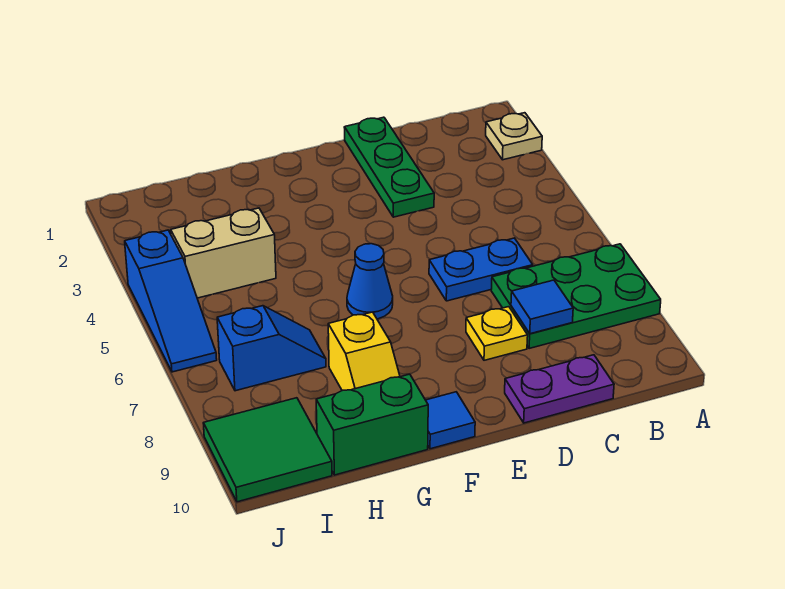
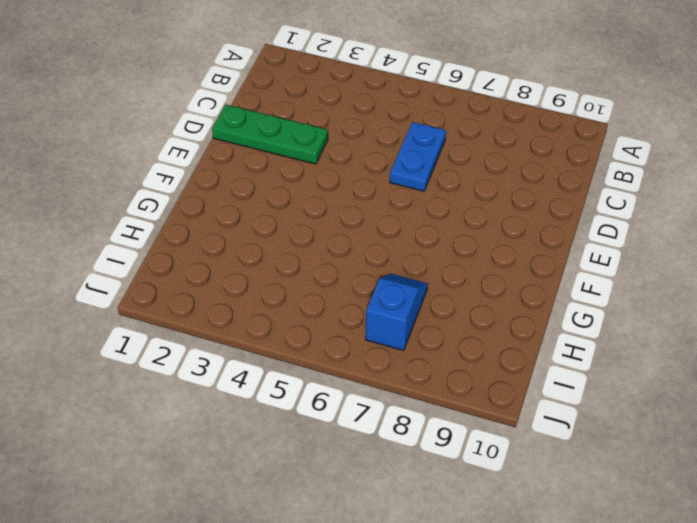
none -> tan plate A2 level 1
none -> green plate A7:C8 level 1
none -> purple plate C10:D10 level 1

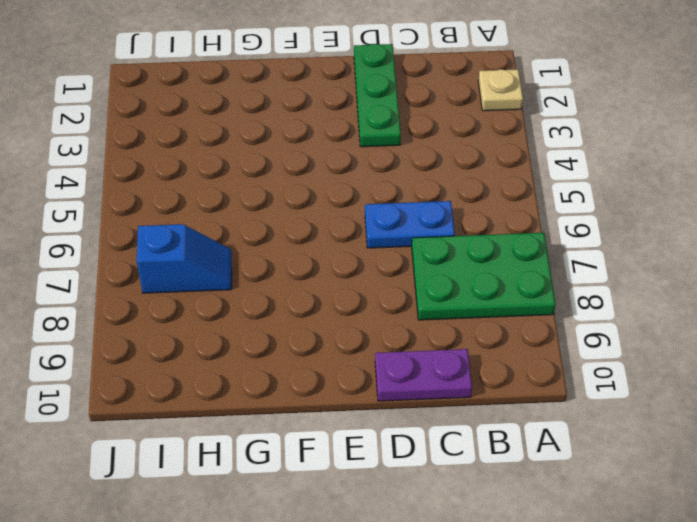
none -> yellow plate D8 level 1
none -> blue cone F6 level 1
none -> blue tile F10 level 1

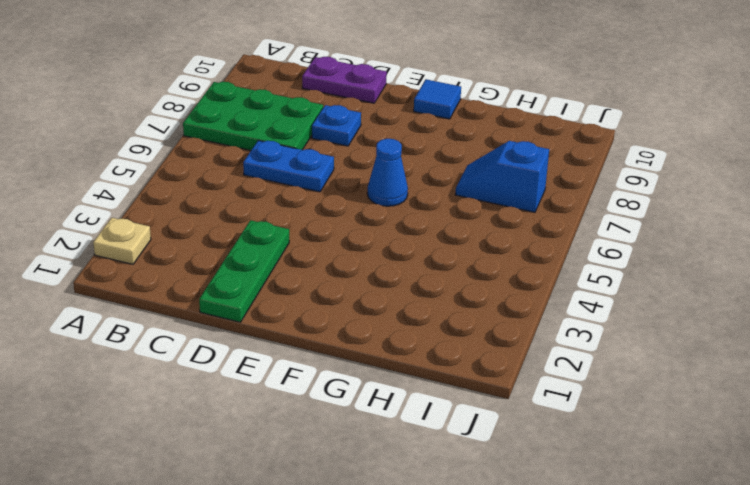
blue plate D8 level 1 -> yellow plate D8 level 1
none -> yellow slope G8:G9 level 1 top 8
none -> green brick G10:H10 level 1
none -> tan brick H4:I4 level 1

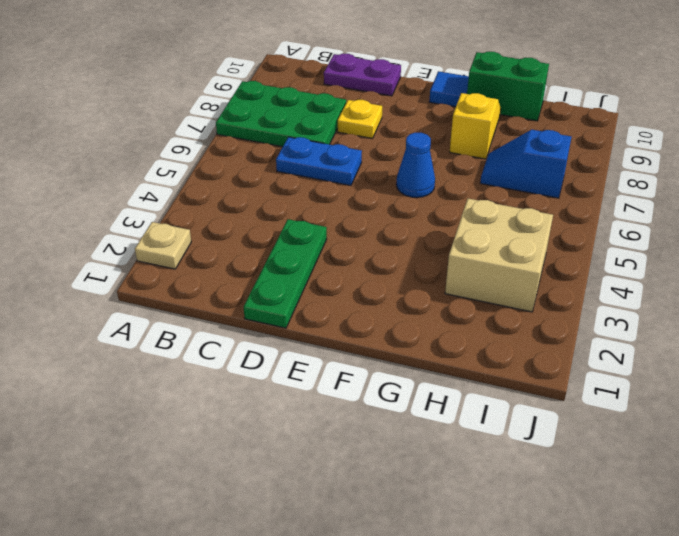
tan brick H3:I4 level 1 -> tan brick H4:I4 level 1
none -> green tile I9:J10 level 1
none -> blue slope J4:J6 level 1 top 4
none -> blue tile C8 level 2

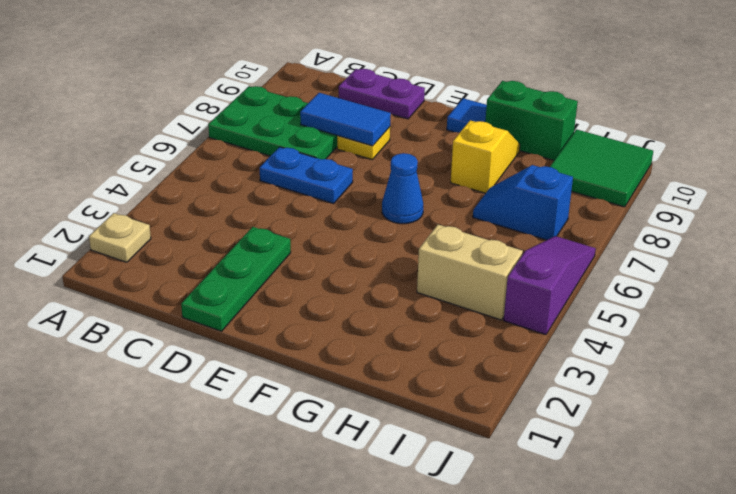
blue tile C8:D8 level 2 -> blue tile C8 level 2
purple slope J4:J6 level 1 top 4 -> blue slope J4:J6 level 1 top 4

